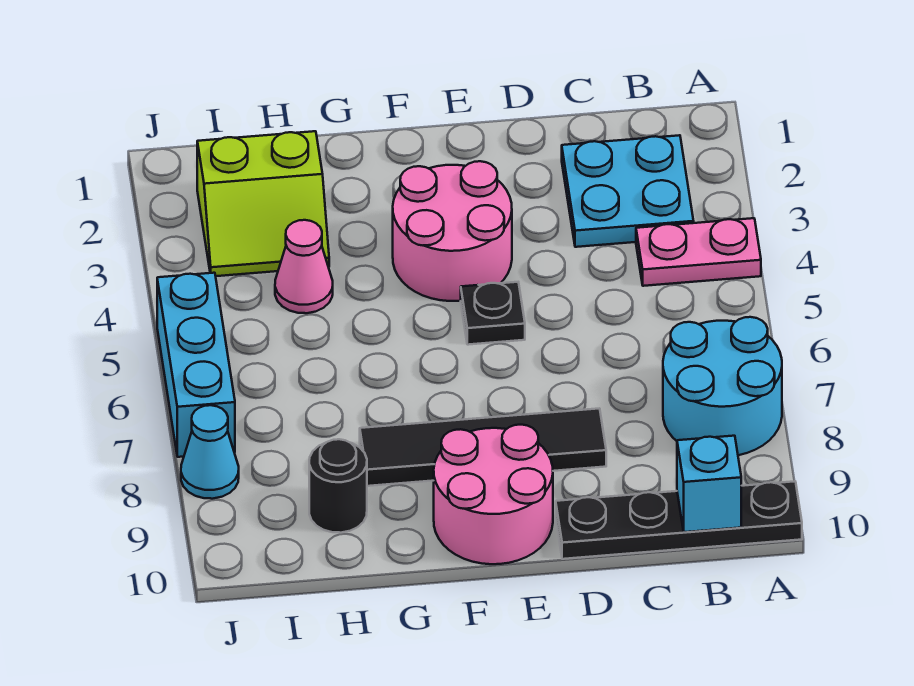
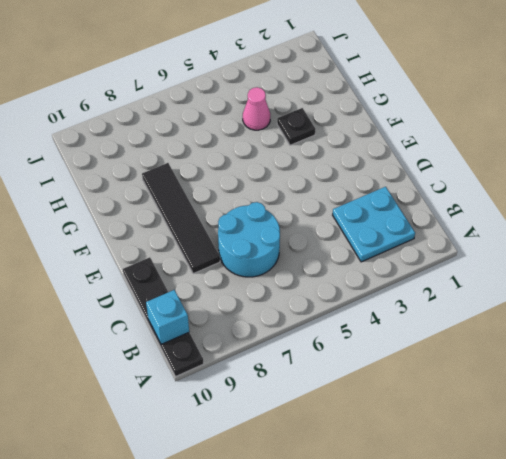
cyan round brick C6:D7 level 1 -> cyan round brick A7:B8 level 1
black plate G3 level 1 -> black plate E5 level 1
none -> pink plate A4:B4 level 1
none -> pink round brick E3:F4 level 1
none -> pink round brick E9:F10 level 1

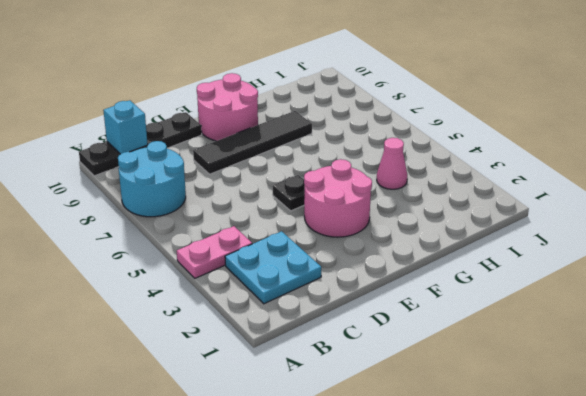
none -> lime slope H2:I3 level 1 top 2
none -> black round brick H9 level 1
none -> cyan brick J5:J7 level 1

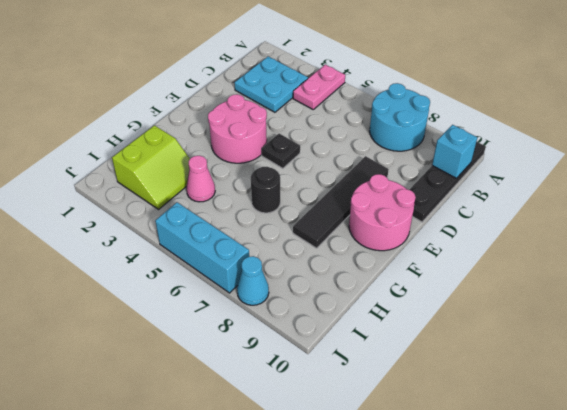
black round brick G6 level 1 -> black round brick H9 level 1

